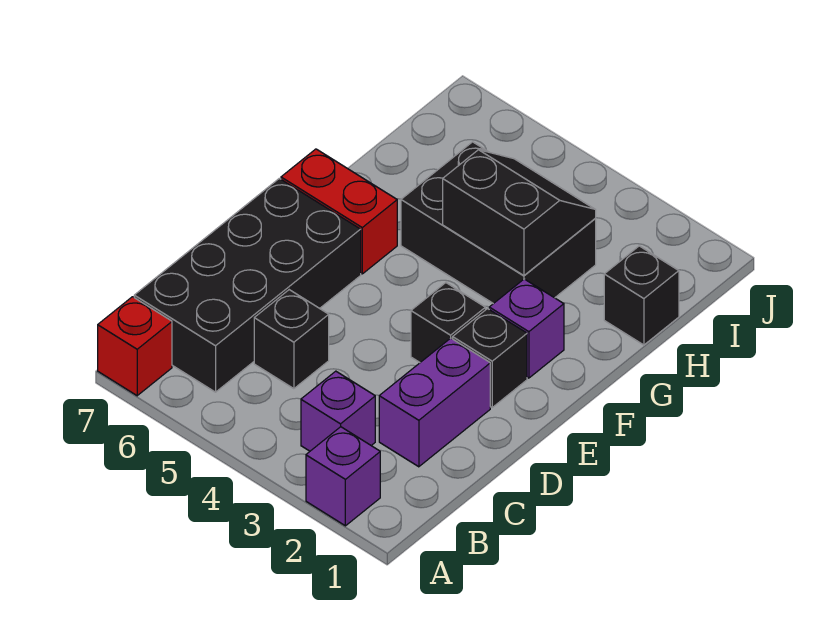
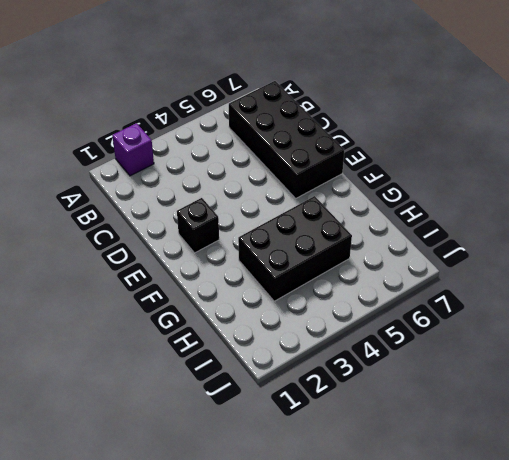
none -> red brick A7 level 1
none -> purple brick B3 level 1
none -> purple brick C2:D2 level 1

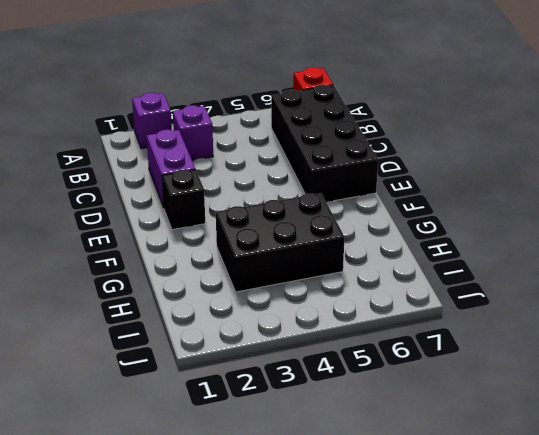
none -> black brick C5 level 1
none -> black brick E3 level 1
none -> purple brick F2 level 1

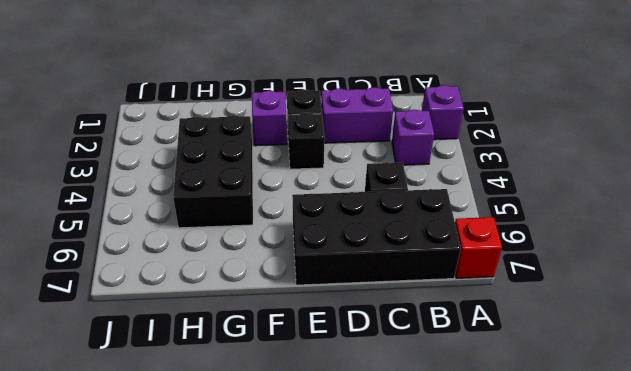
none -> red brick F6:F7 level 1
none -> black brick H1 level 1
none -> black slope G3:H4 level 2 top G

